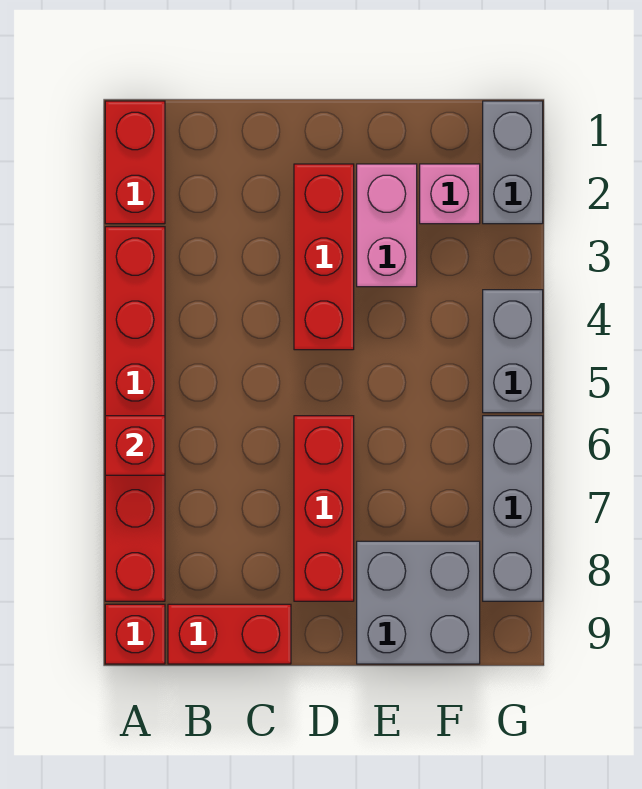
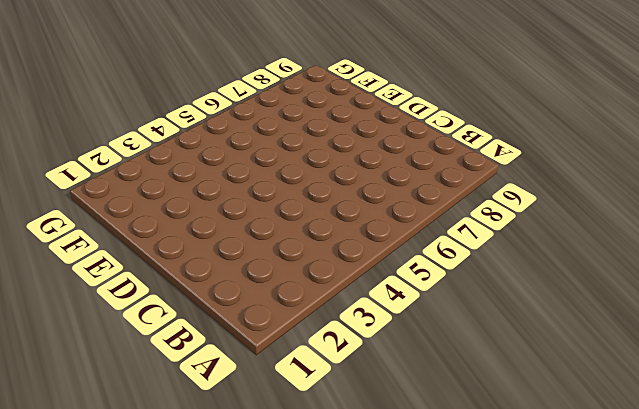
none -> red brick A1:A2 level 1
none -> red brick A3:A8 level 1
none -> red brick A9 level 1

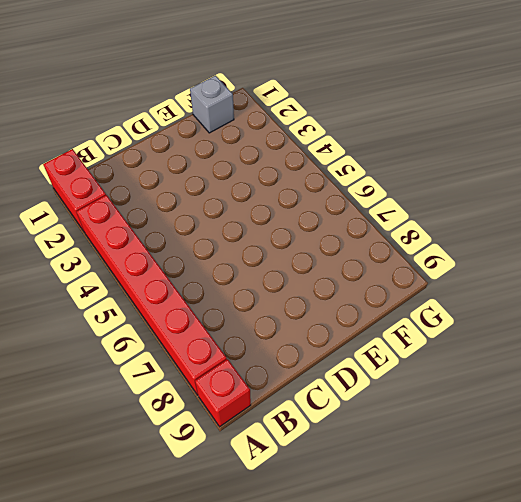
grey brick F1 level 1 -> none
none -> red brick B9:C9 level 1
none -> red brick D2:D4 level 1
none -> red brick D6:D8 level 1

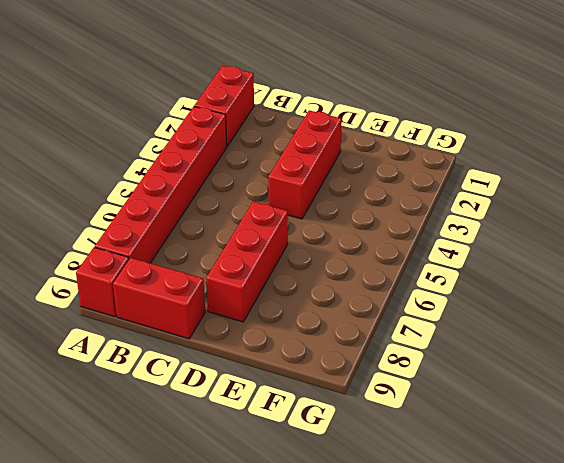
none -> pink brick E2:E3 level 1
none -> grey brick E8:F9 level 1
none -> pink brick F2 level 1

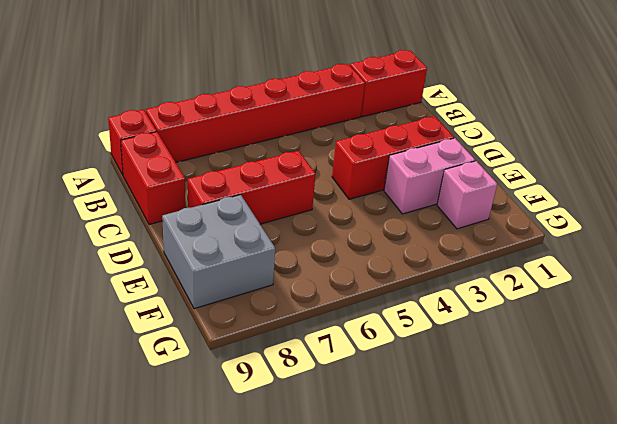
none -> grey brick G1:G2 level 1
none -> grey brick G4:G5 level 1
none -> grey brick G6:G8 level 1

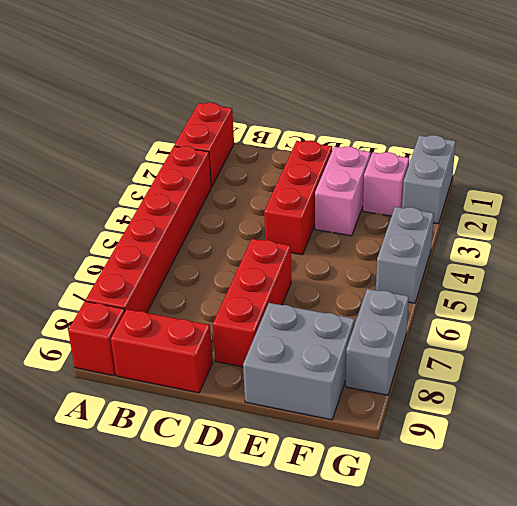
grey brick G7:G8 level 1 -> grey brick G6:G8 level 1
none -> red brick A6 level 2

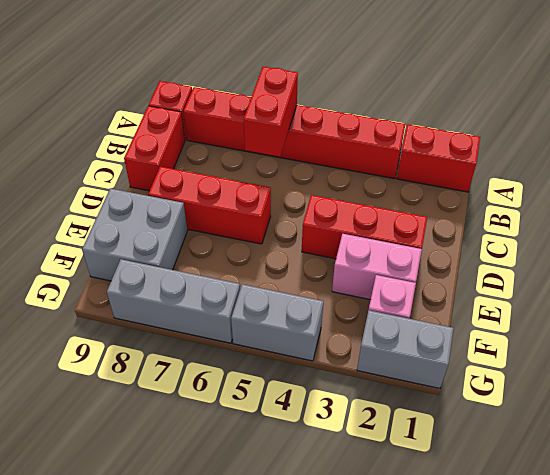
red brick A6:B6 level 2 -> red brick A6 level 2

